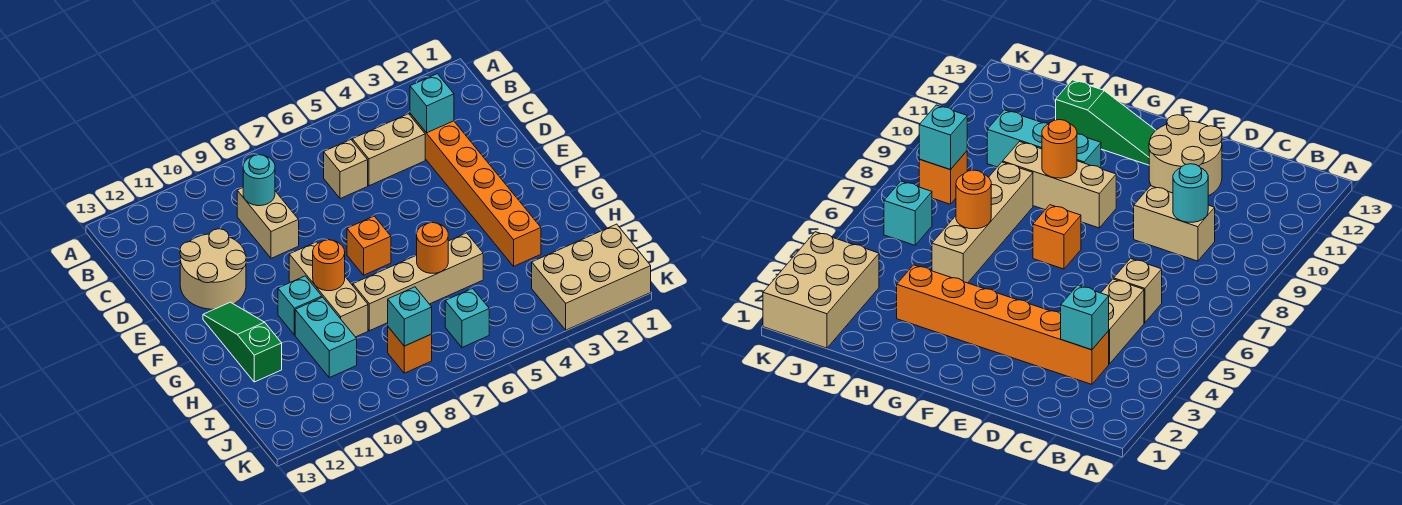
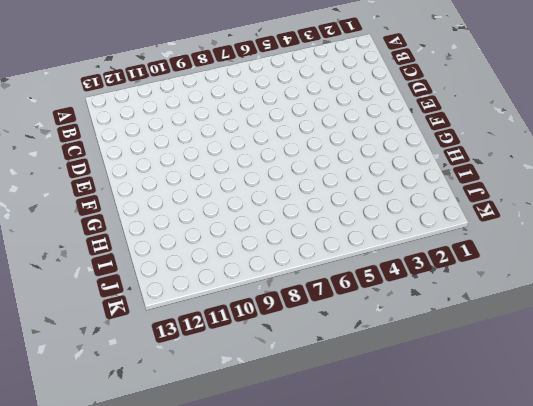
none -> orange brick C3:H3 level 1
none -> tan brick C4:C5 level 1
none -> tan brick C6 level 1

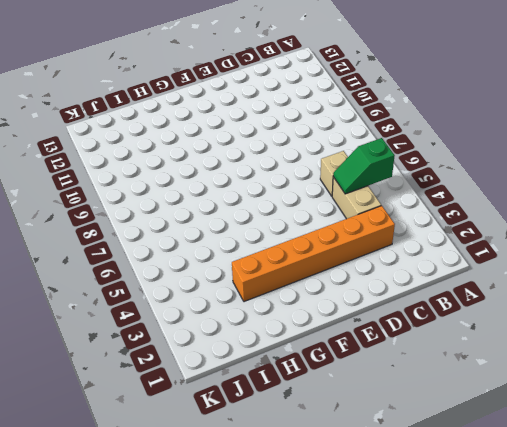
green slope B5:C5 level 2 top B -> none
none -> tan brick C9:D9 level 1
none -> tan round brick D11:E12 level 1
none -> orange brick F7 level 1

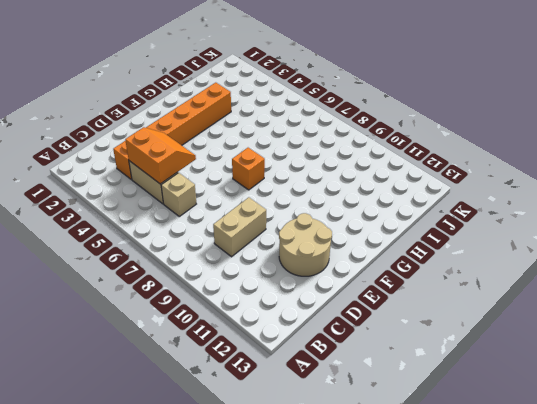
orange slope C4:D5 level 2 top C -> none
none -> tan brick F9:H9 level 1
none -> green slope F12:H12 level 1 top H
none -> cyan brick G10 level 1

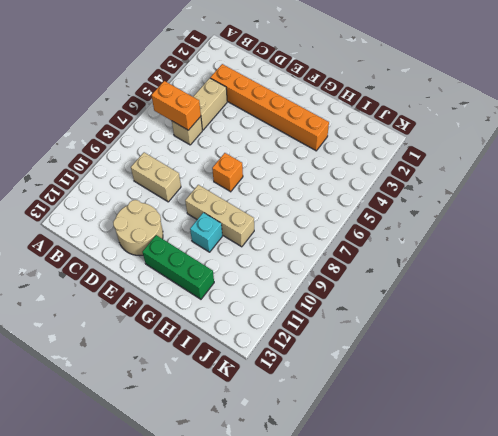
orange brick B6:C6 level 2 -> none
green brick F12:H12 level 1 -> green slope F12:H12 level 1 top H
none -> tan brick H5:H8 level 1
none -> cyan brick H10:I10 level 1
none -> tan brick J1:K3 level 1

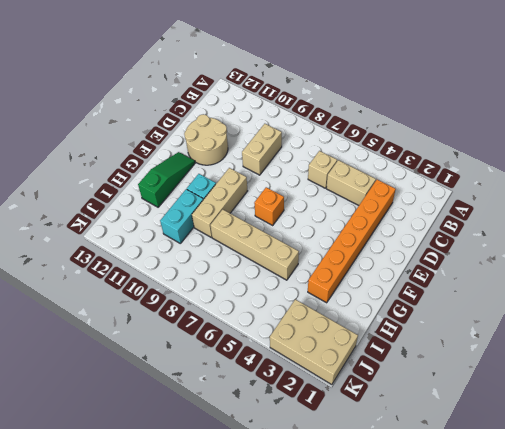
none -> cyan brick J6 level 1
none -> orange brick J8 level 1
none -> cyan brick C3 level 2

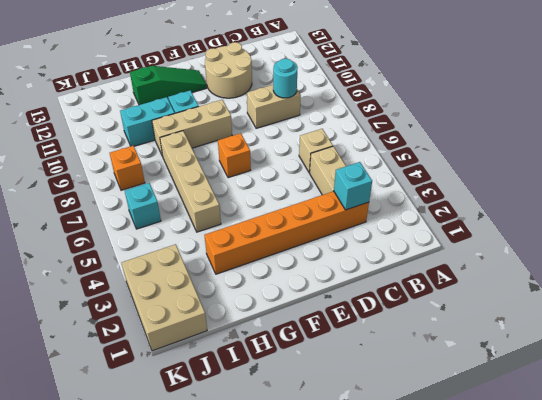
none -> orange round brick G9 level 2
none -> orange round brick H6 level 2
none -> cyan brick J8 level 2

